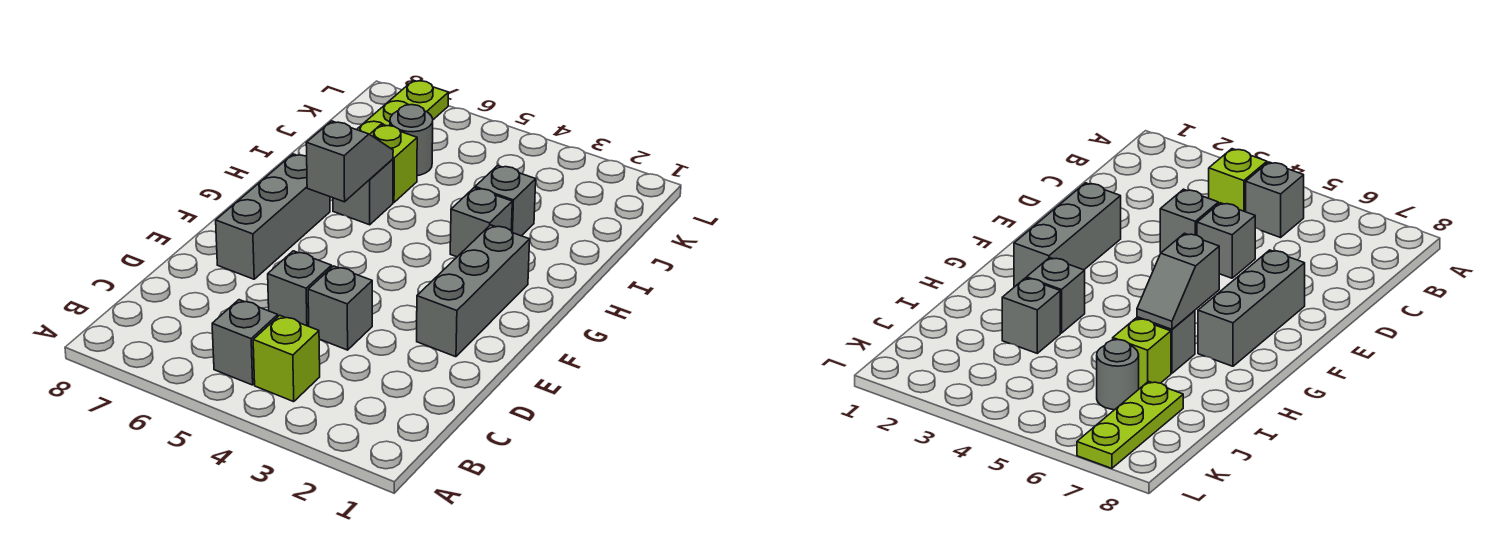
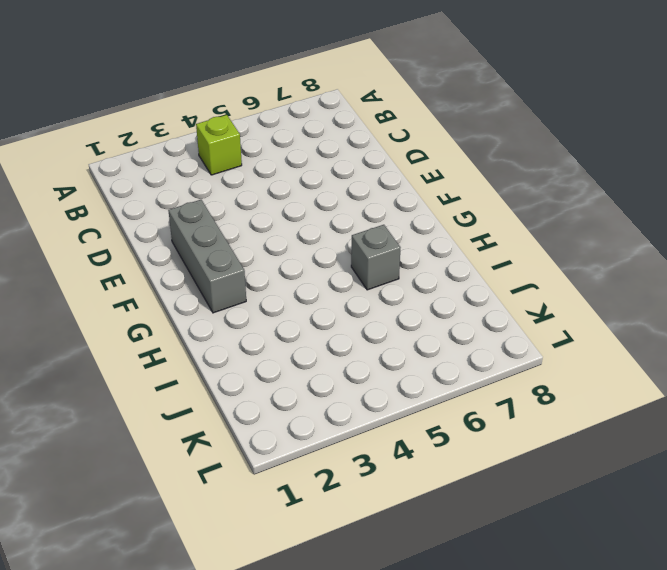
none -> grey brick B5 level 1
none -> grey brick D4 level 1
none -> grey brick D5 level 1

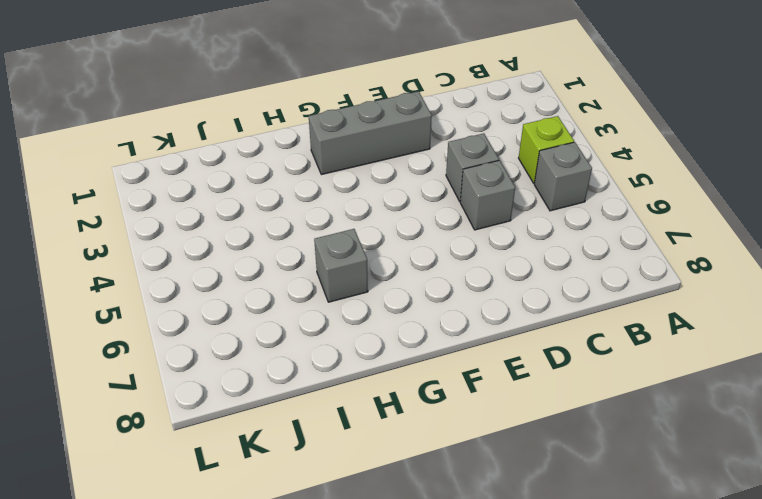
none -> grey brick E7:G7 level 1
none -> grey brick H3 level 1
none -> grey brick I3 level 1

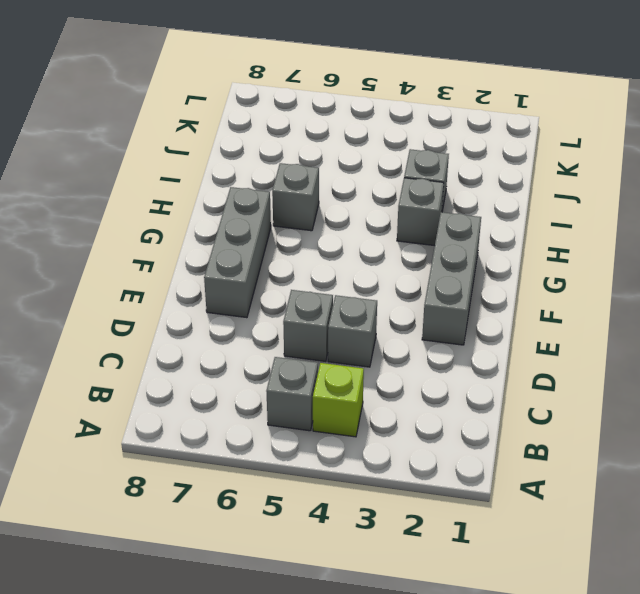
none -> lime brick I6 level 1
none -> grey round brick J6 level 1
none -> lime plate J7:L7 level 1

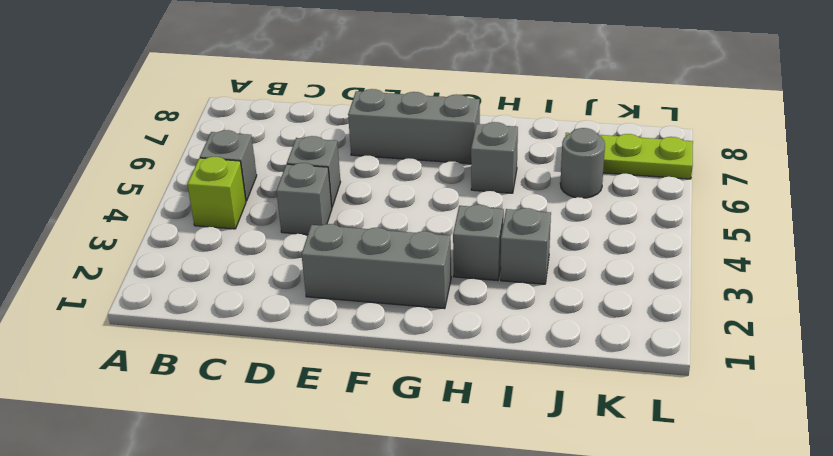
none -> lime brick I6 level 1
none -> grey slope G6:H6 level 2 top G

